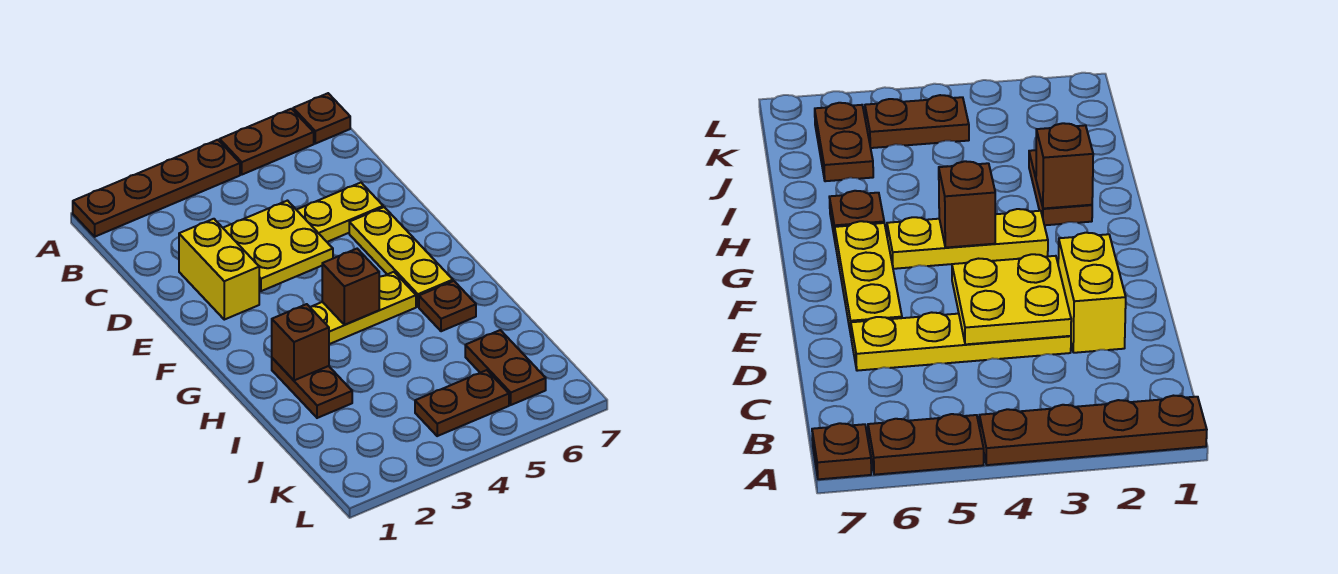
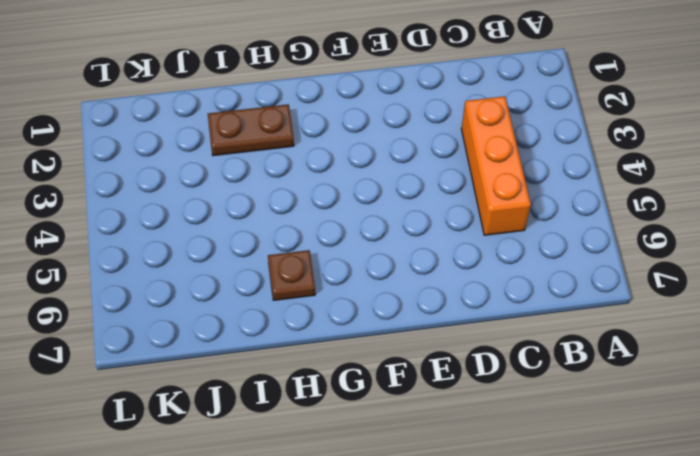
orange brick C3:C5 level 1 -> none
none -> brown plate A1:A4 level 1
none -> brown plate A5:A6 level 1
none -> brown plate A7 level 1

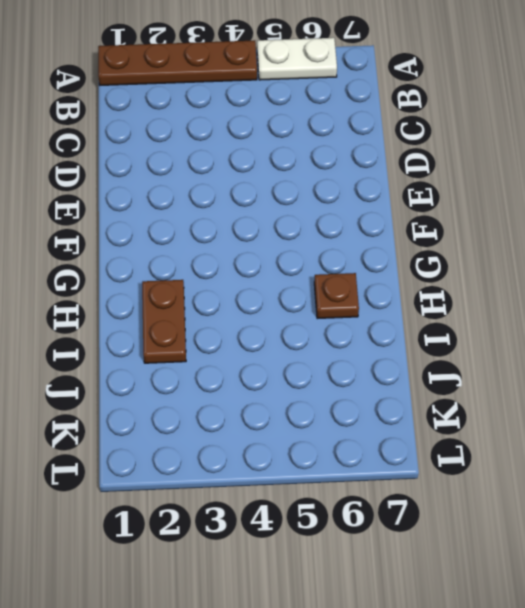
white plate A5:A6 level 1 -> brown plate A5:A6 level 1
none -> brown plate A7 level 1
none -> yellow brick D2:E2 level 1
none -> yellow plate D3:D6 level 1

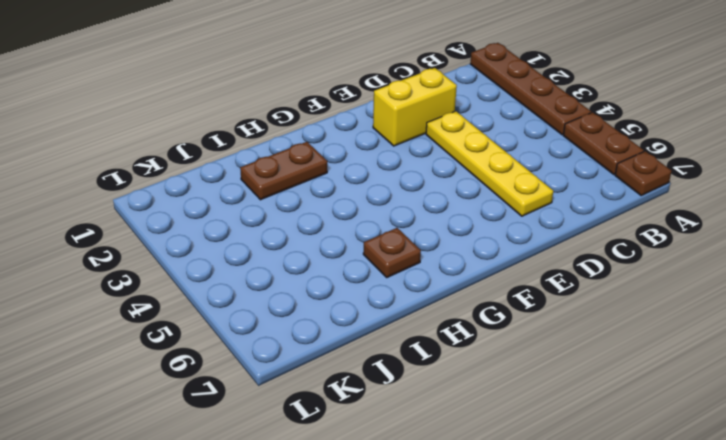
none -> yellow plate E6:G6 level 1
none -> yellow plate G3:G5 level 1
none -> brown plate J6:K6 level 1

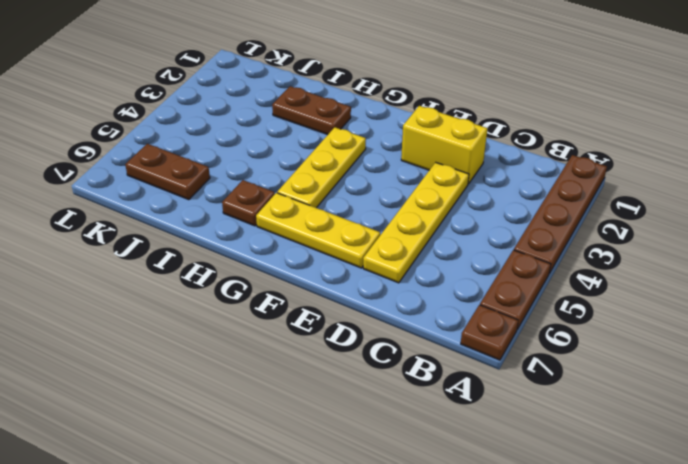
none -> brown plate K4:K5 level 1
none -> yellow plate D3:E4 level 2
none -> brown brick G4 level 2

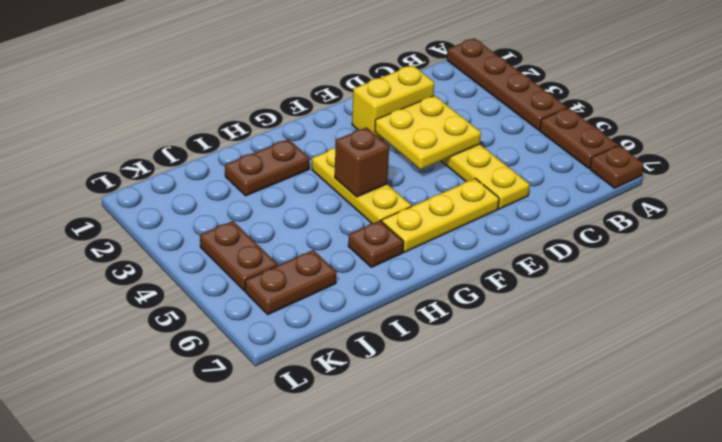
none -> brown brick H2 level 2

